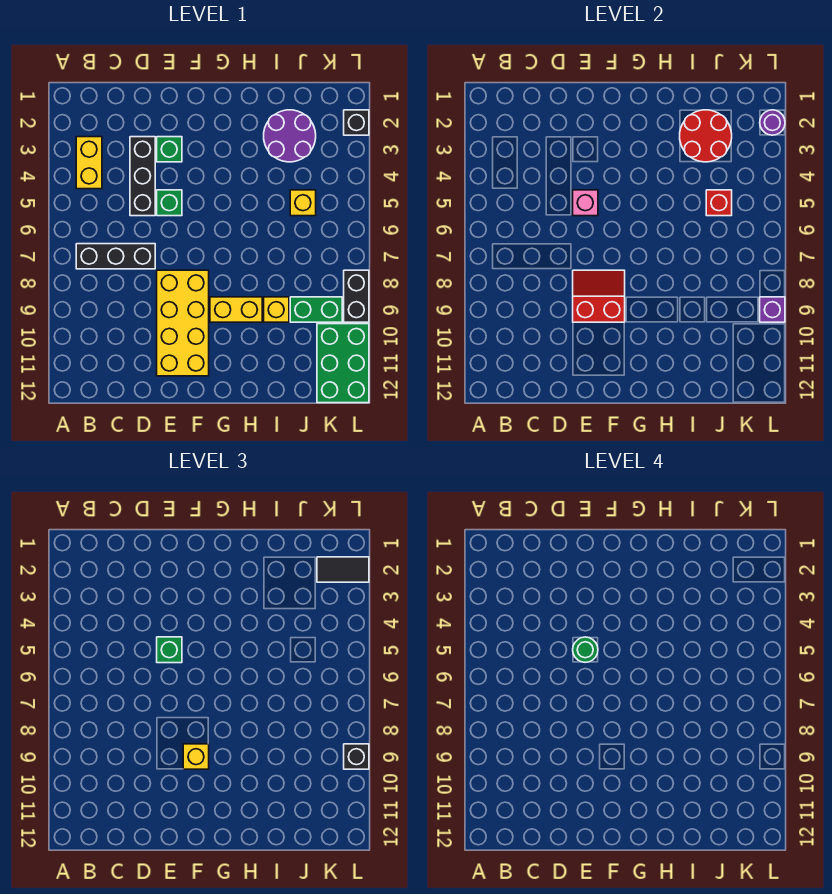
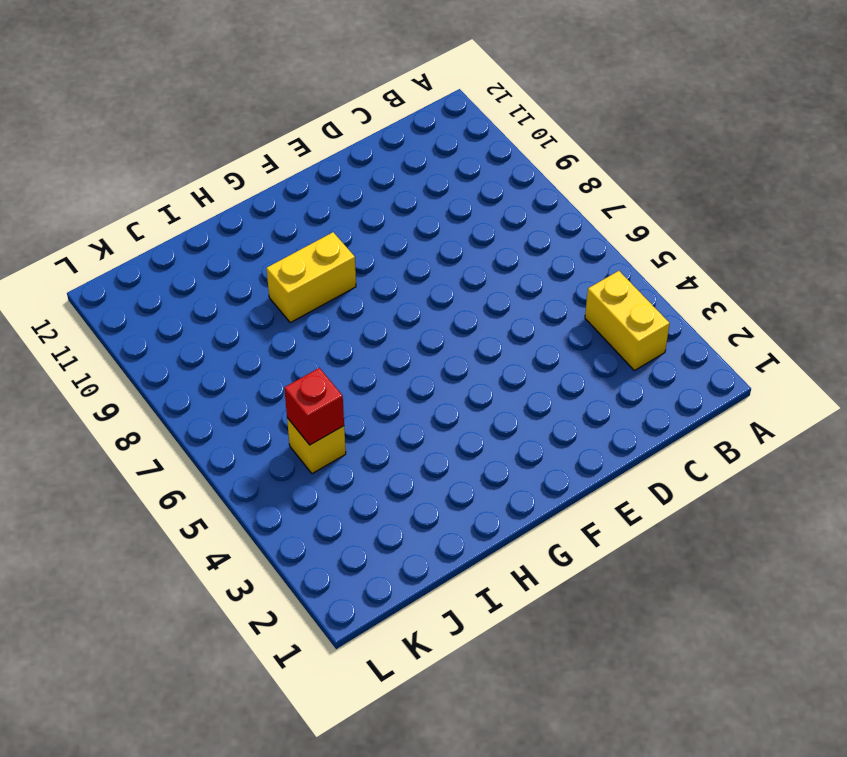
none -> black brick B7:D7 level 1
none -> black brick D3:D5 level 1
none -> green brick E3 level 1

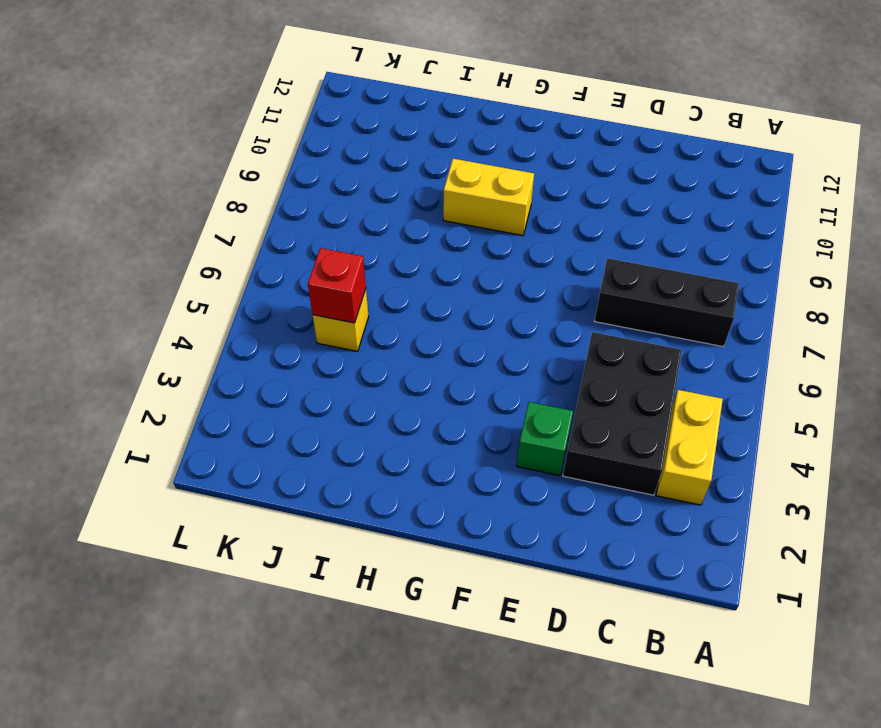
black brick C3:D5 level 1 -> black brick D3:D5 level 1
none -> green brick E5 level 1
none -> yellow brick E8:F11 level 1
none -> purple round brick I2:J3 level 1

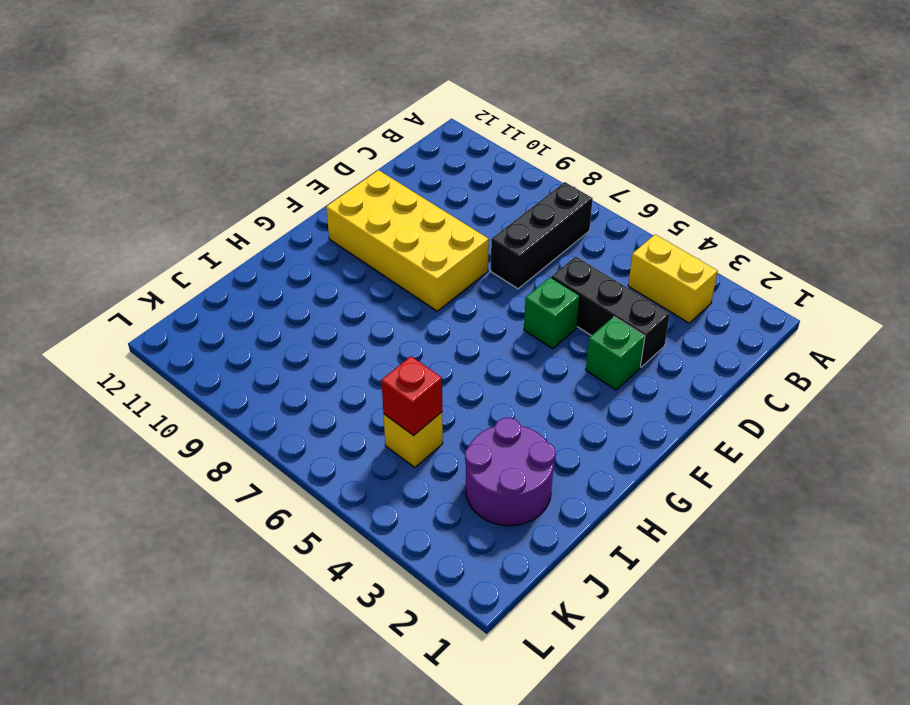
none -> yellow brick G9:H9 level 1
none -> yellow brick I9 level 1
none -> green brick J9:K9 level 1

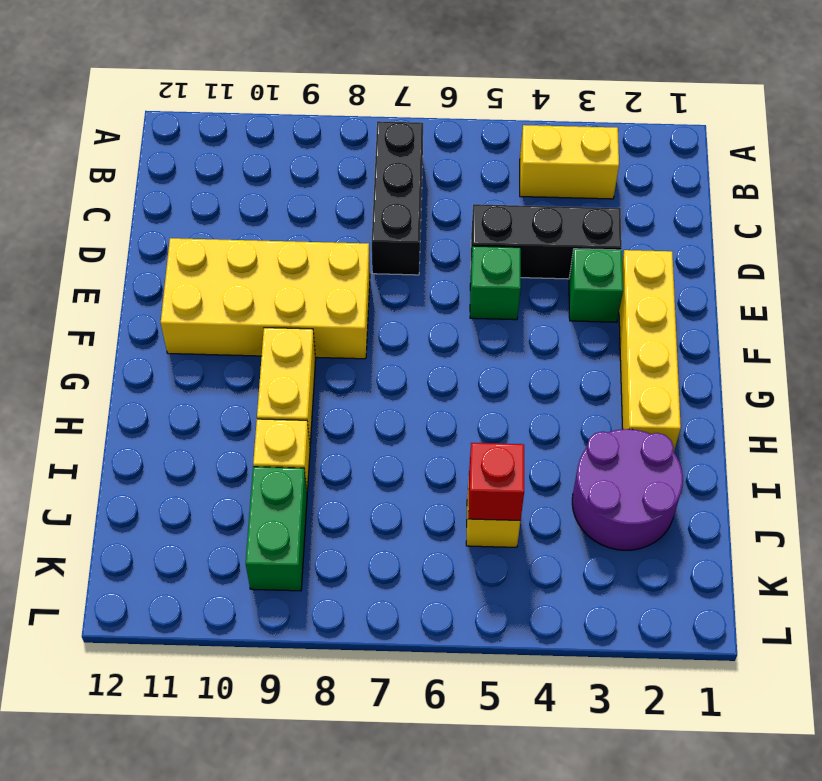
yellow brick E2:H2 level 1 -> none
none -> green brick K10:L12 level 1
none -> black brick L2 level 1
none -> black brick L8:L9 level 1

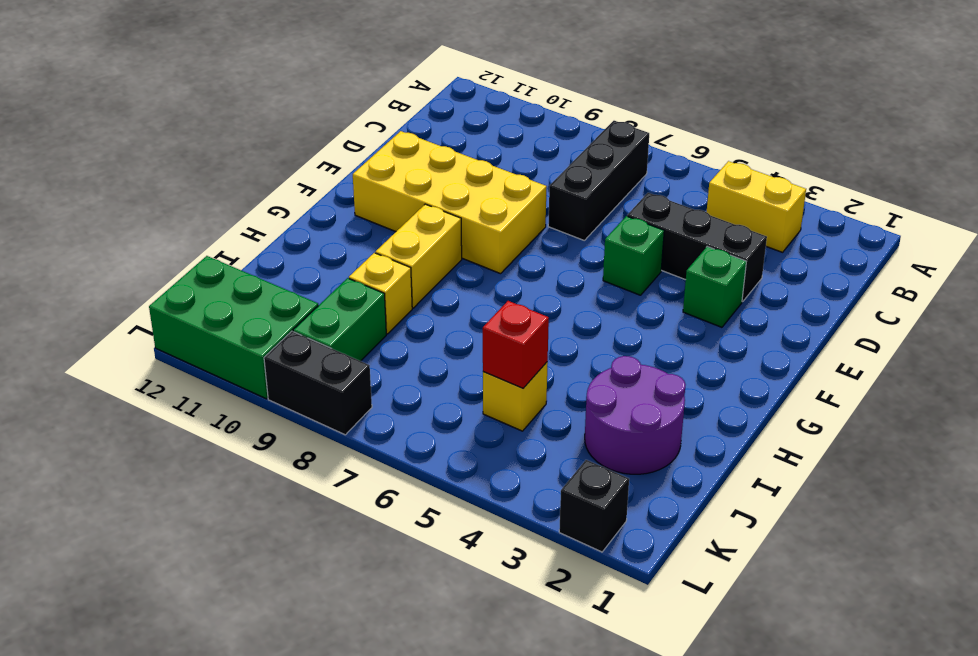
none -> pink brick E5 level 2
none -> red slope E8:F9 level 2 top 9
none -> red round brick I2:J3 level 2

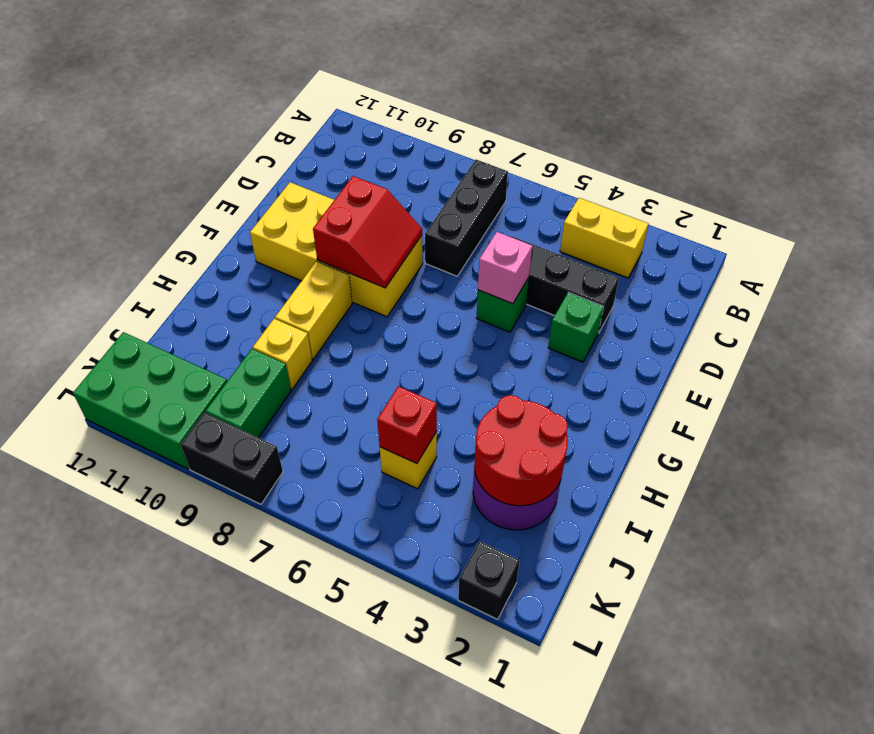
none -> purple round brick L2 level 2
none -> purple brick L9 level 2
none -> green brick E5 level 3

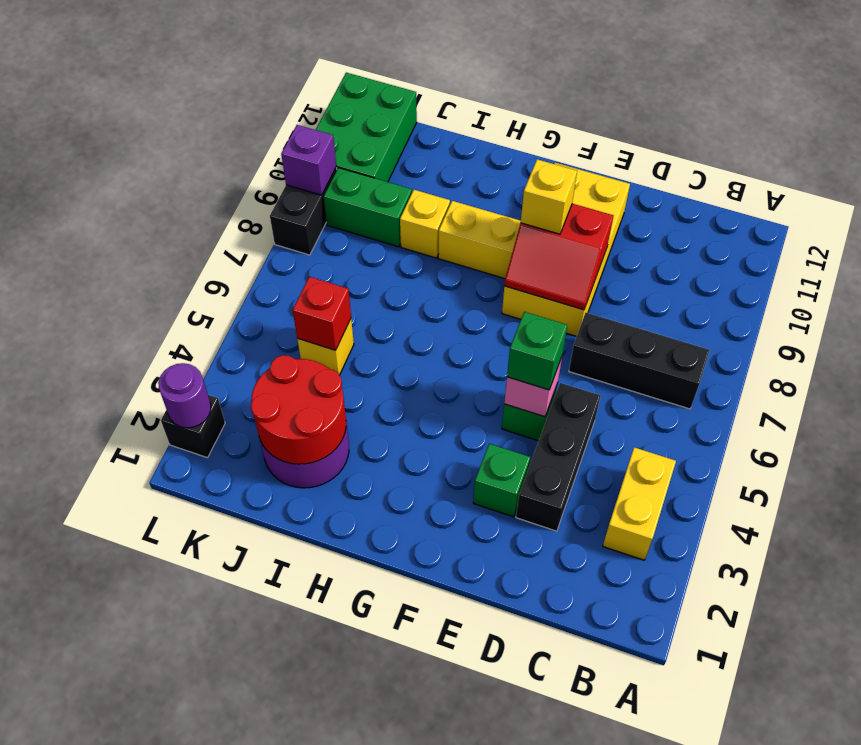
none -> black tile K2:L2 level 3
none -> black brick L9 level 3
none -> green round brick E5 level 4

